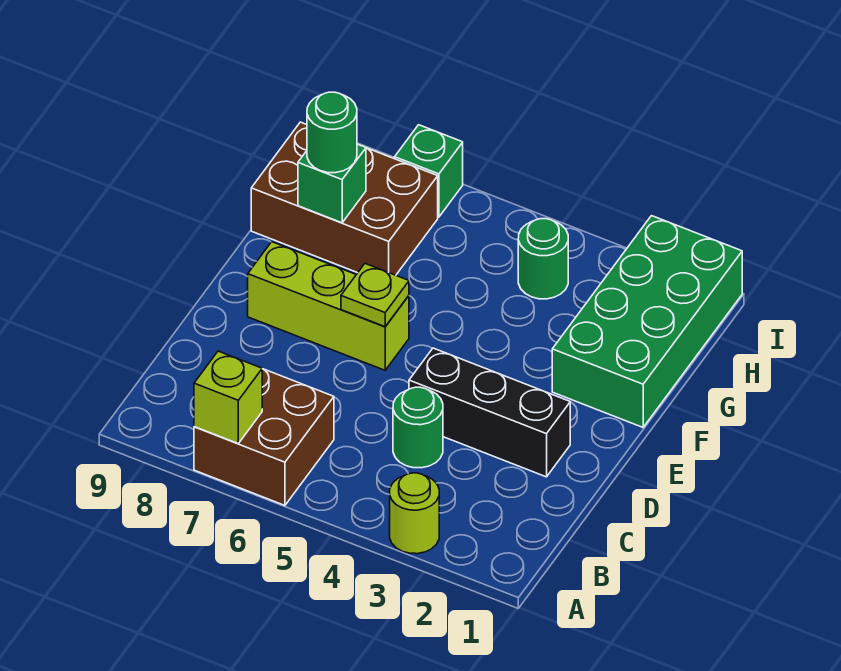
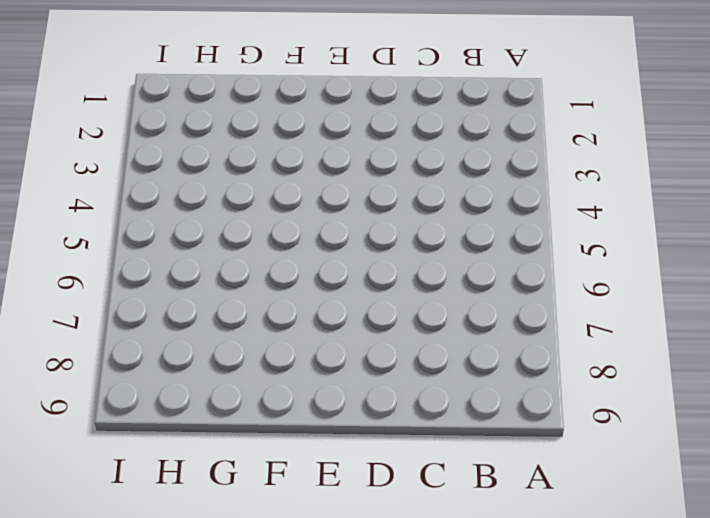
none -> lime round brick A3 level 1
none -> brown brick A6:B7 level 1
none -> green round brick C4 level 1

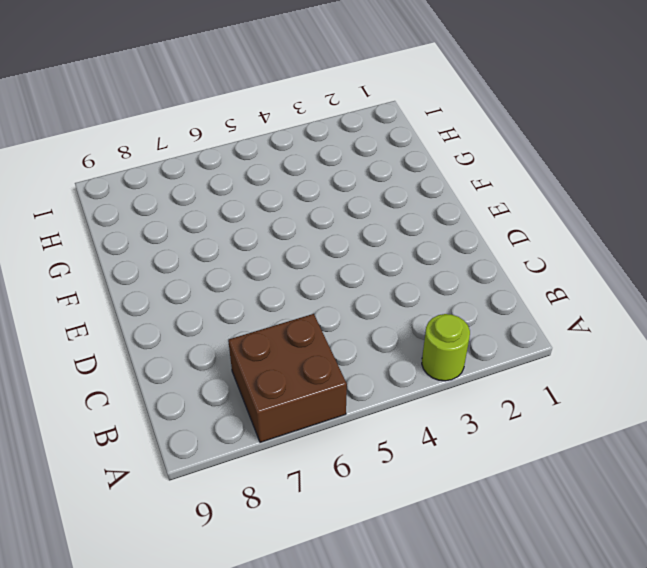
none -> green round brick C4 level 1
none -> black brick D2:D4 level 1
none -> lime brick E6:E8 level 1

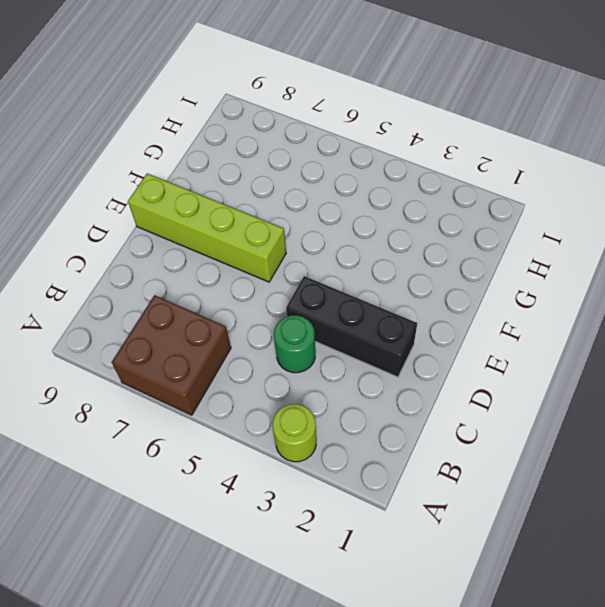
lime brick E6:E9 level 1 -> lime brick E6:E8 level 1
none -> green brick F1:I2 level 1
none -> brown brick G7:H9 level 1
none -> green round brick H4 level 1

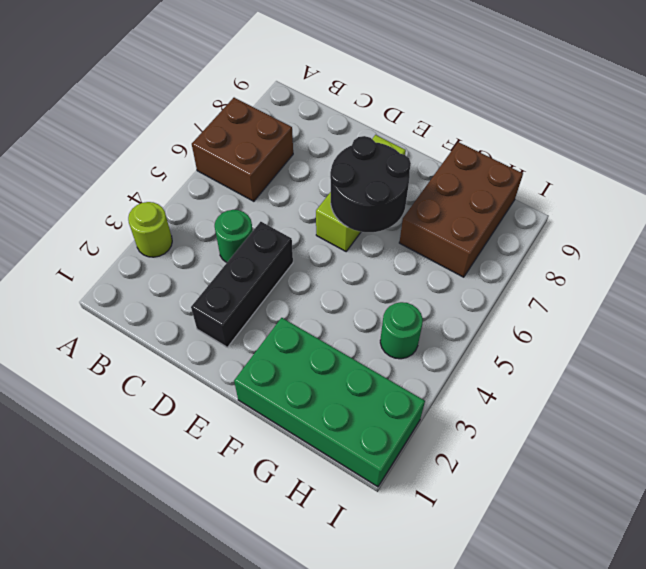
black round brick E6:F7 level 2 -> lime plate E6 level 2
none -> green brick I7 level 1
none -> lime brick A7 level 2
none -> green brick G8 level 2

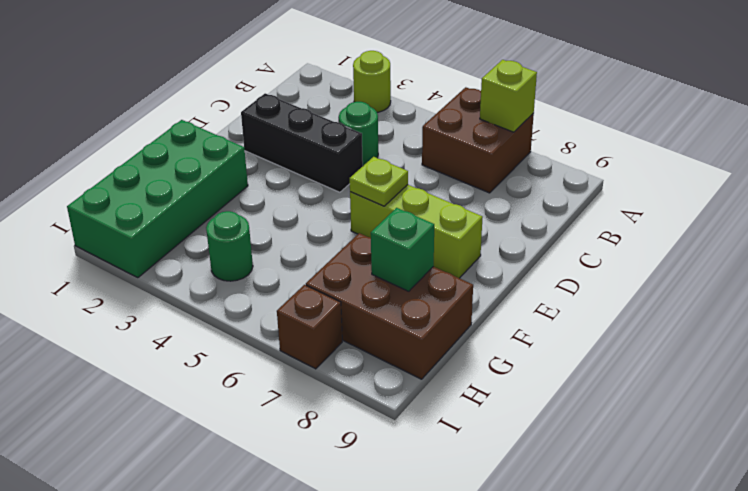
brown brick I7 level 1 -> green brick I7 level 1
none -> green round brick G8 level 3

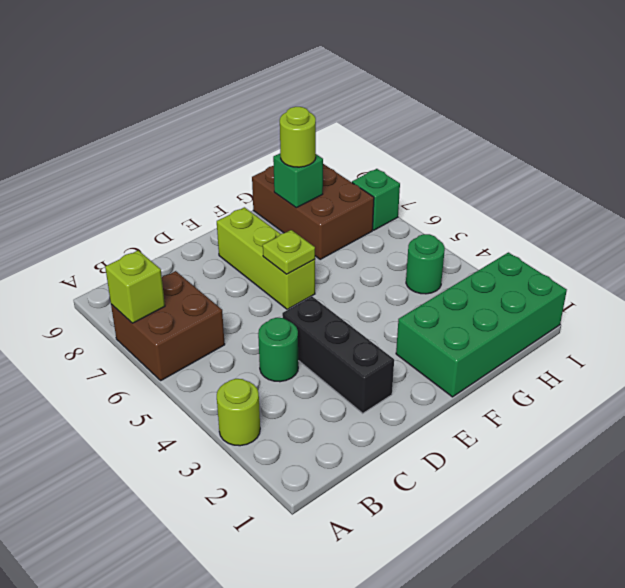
lime round brick G8 level 3 -> green round brick G8 level 3

